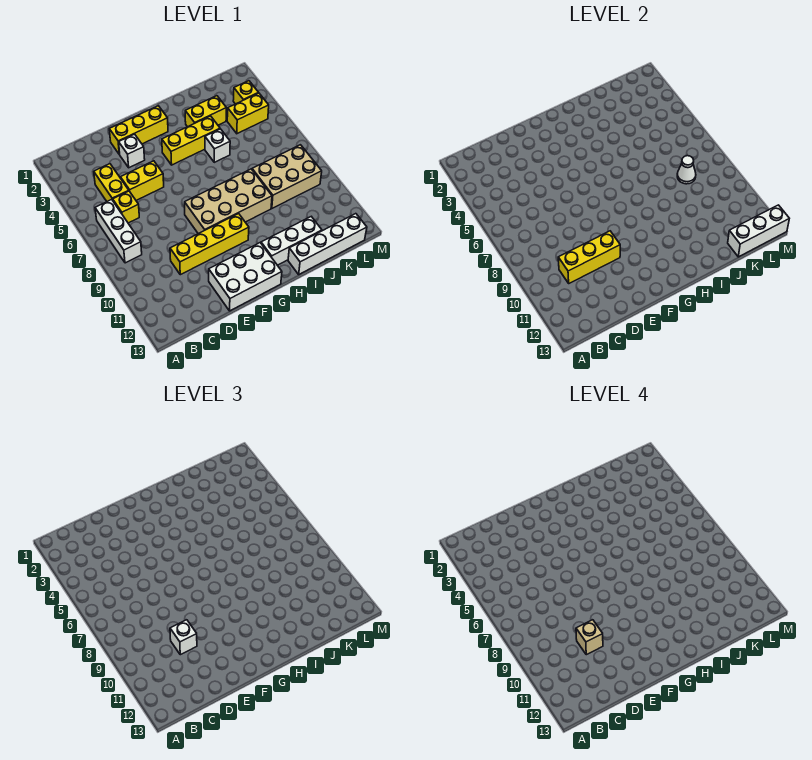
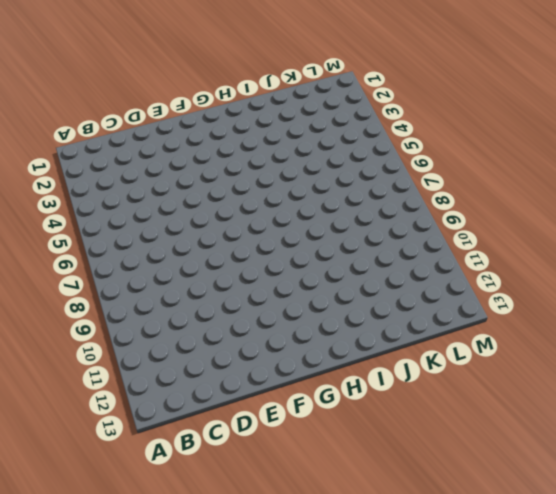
none -> white brick B6:B8 level 1
none -> yellow brick C4:C5 level 1
none -> yellow brick C6 level 1

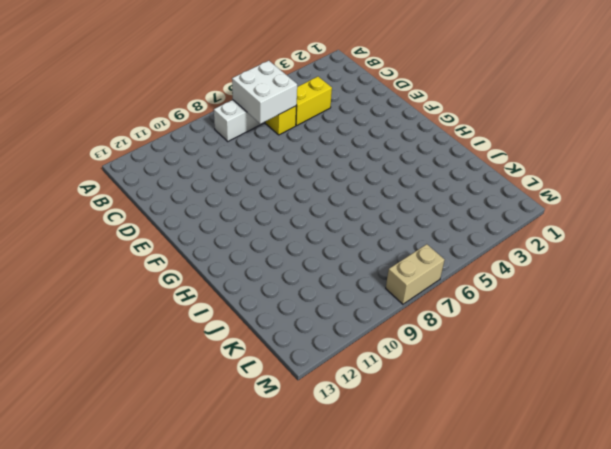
white brick B6:C7 level 2 -> none
tan brick M7:M8 level 1 -> none
none -> yellow brick D5:E5 level 1
none -> yellow brick D10:G10 level 1
none -> yellow brick E2:G2 level 1

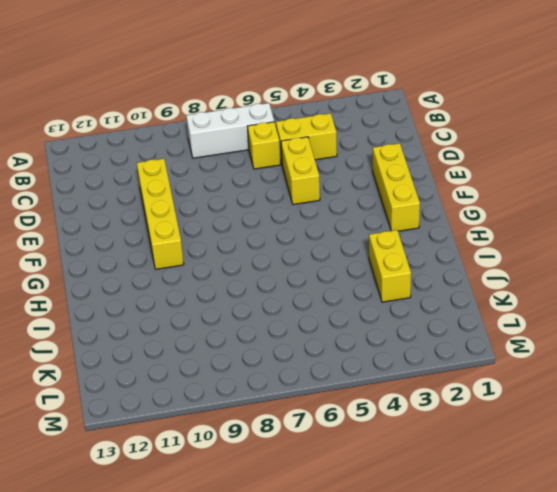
none -> white brick E3 level 1
none -> white brick E12:G13 level 1
none -> tan brick F8:I9 level 1

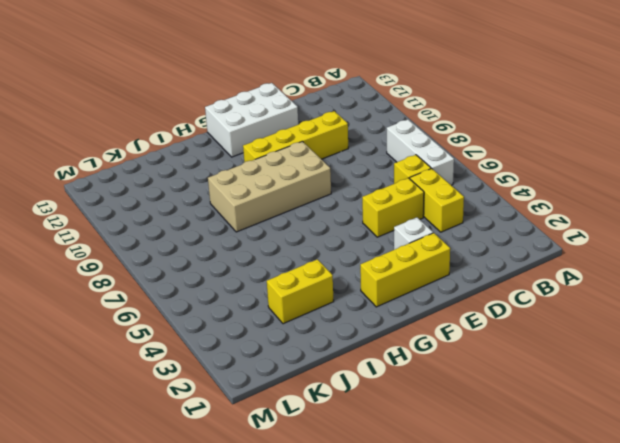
none -> yellow brick G4:I4 level 1
none -> white brick H12:J12 level 1
none -> white brick I5 level 1

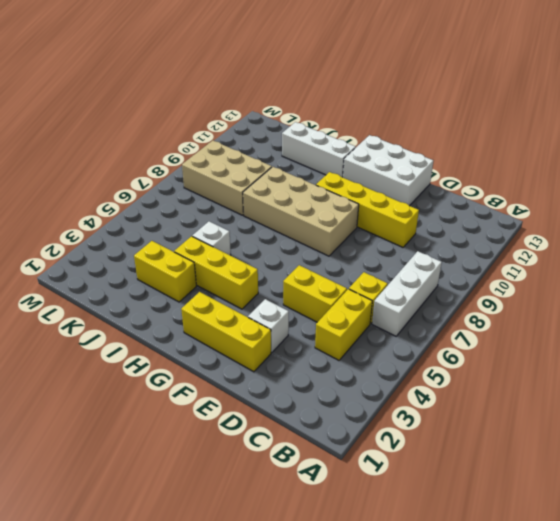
none -> white brick I13:L13 level 1
none -> yellow brick K4:L4 level 1
none -> yellow brick L3 level 1

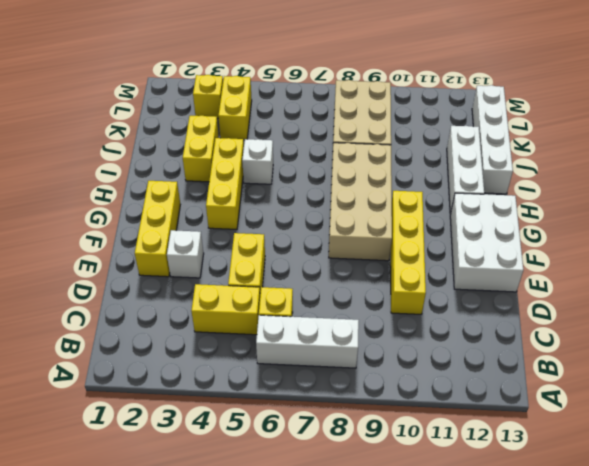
none -> yellow brick C10:E10 level 2
none -> white cone K8 level 2
none -> white brick K13:M13 level 2

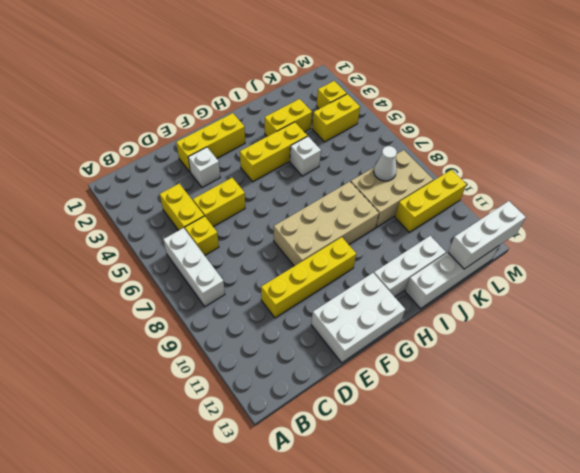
yellow brick K10:M10 level 1 -> yellow brick C10:E10 level 2
none -> white brick D10 level 3
none -> tan brick D10 level 4

